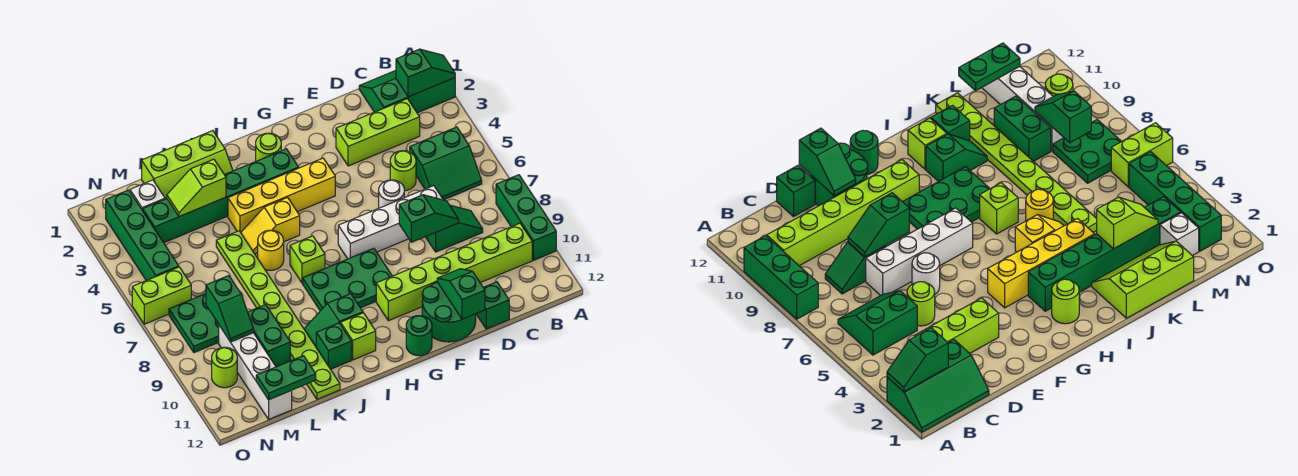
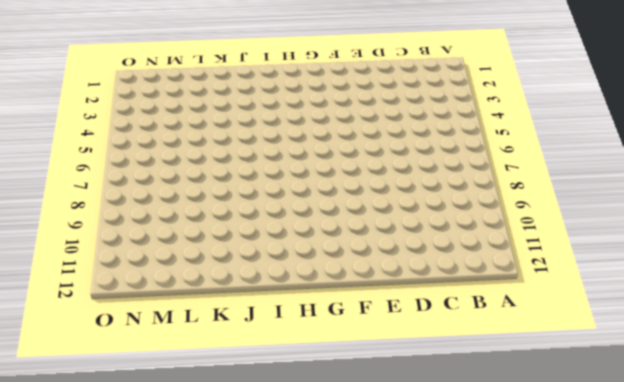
none -> green slope A1:C2 level 1 top 2
none -> green brick A8:A10 level 1
none -> green slope B5:C6 level 1 top 5
none -> lime brick B10:G10 level 1

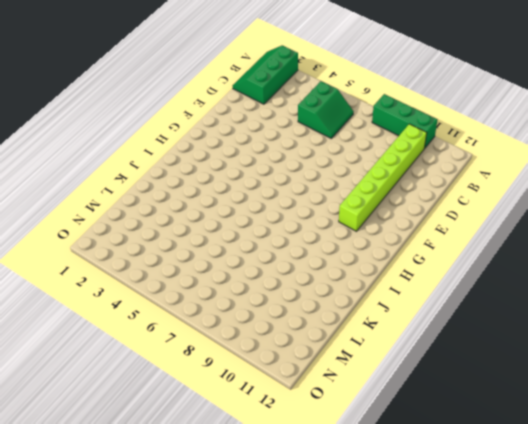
none -> lime brick C3:E3 level 1
none -> green slope C8:D8 level 1 top D
none -> lime round brick D5 level 1
none -> white brick D7:G7 level 1

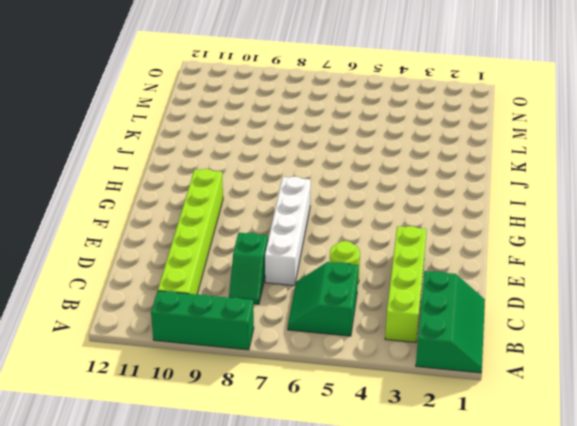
lime brick B3:E3 level 1 -> lime brick C3:E3 level 1
none -> green brick D12 level 1
none -> white round brick E6 level 1
none -> green round brick E11:F12 level 1
none -> yellow brick G4:J4 level 1

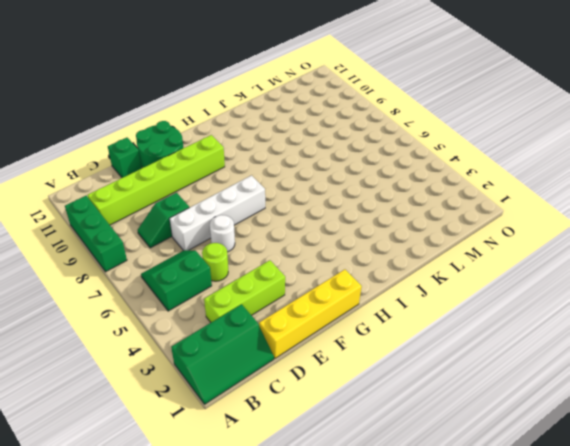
yellow brick D1:G1 level 1 -> yellow brick G4:J4 level 1
none -> green plate G8:I9 level 1
none -> green round brick G12 level 1
none -> lime round brick H2 level 1
none -> green brick H3:M3 level 1

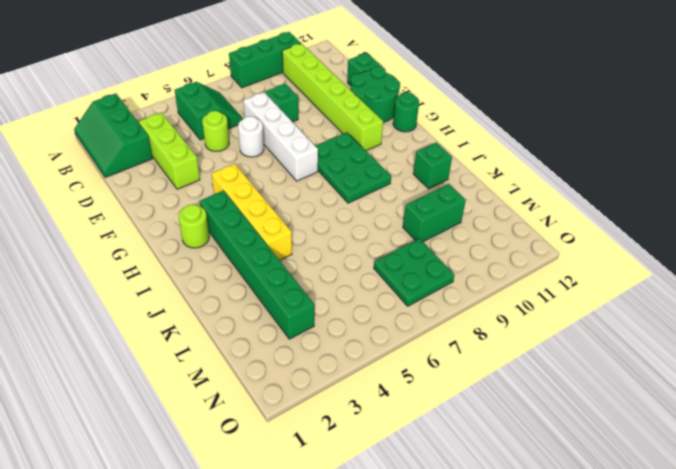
none -> yellow slope I5:J5 level 1 top I
none -> lime brick I7 level 1
none -> green slope I10:J10 level 1 top I
none -> lime brick I11 level 1

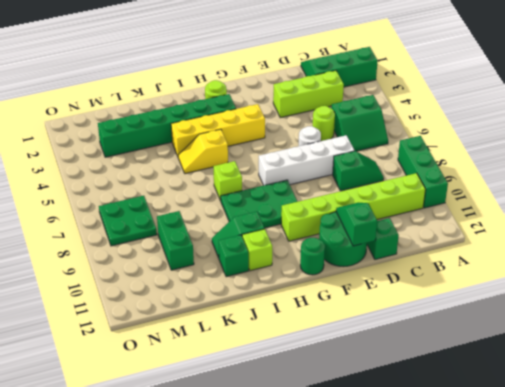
none -> lime slope J1:L2 level 1 top 1
none -> yellow round brick J6 level 1
none -> lime plate K5:K12 level 1
none -> white brick M2 level 1

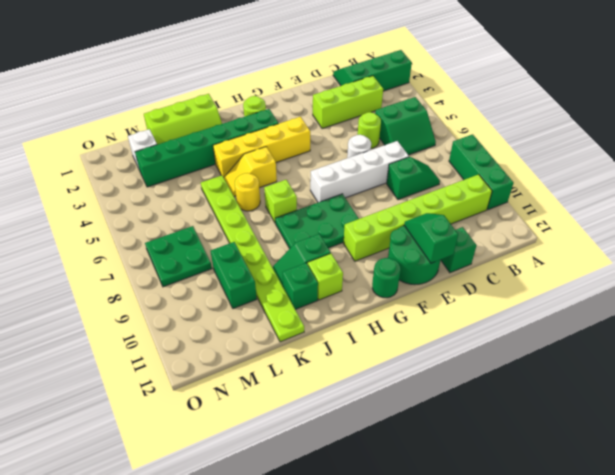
none -> white brick M9:M12 level 1
none -> green brick N2:N5 level 1
none -> lime brick N6:O6 level 1
none -> lime round brick N10 level 1

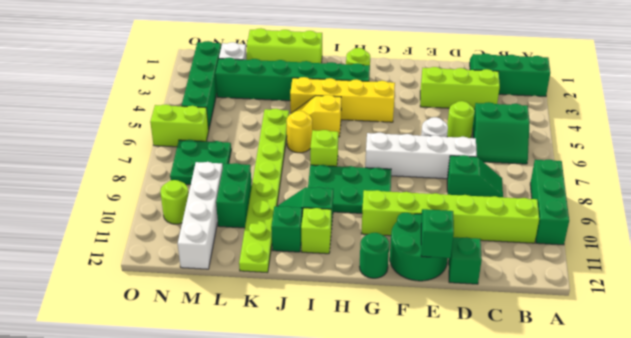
none -> green slope A2:B2 level 2 top B
none -> green slope D8:E8 level 2 top E
none -> lime slope K3:L3 level 2 top K
none -> green plate L12:M12 level 2

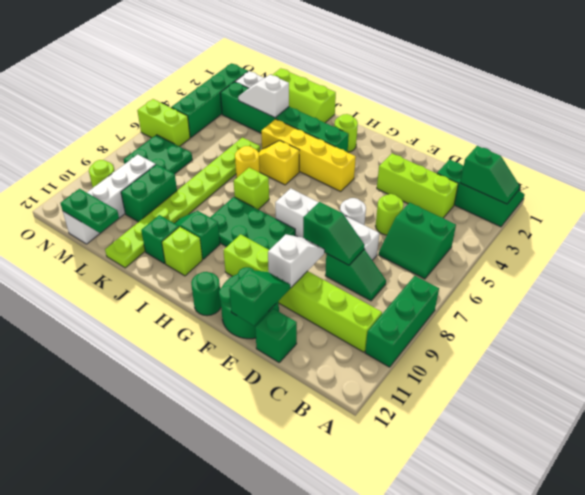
white slope E9:E10 level 2 top 10 -> none
white slope K3:L3 level 2 top K -> lime slope K3:L3 level 2 top K
none -> green slope M8:M9 level 2 top 8

